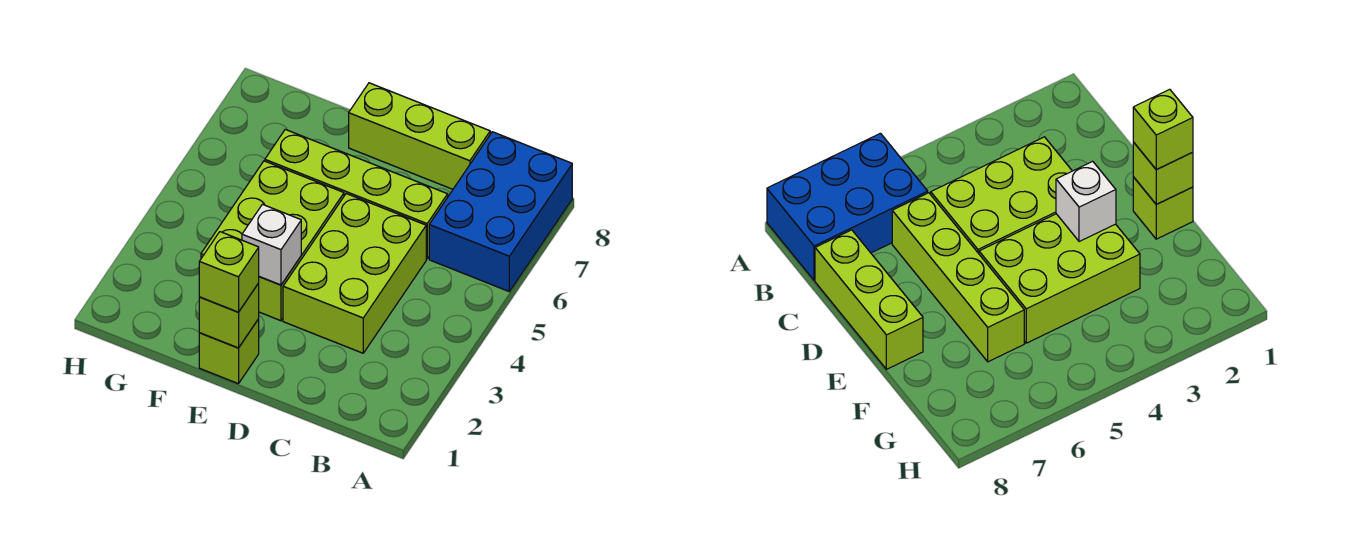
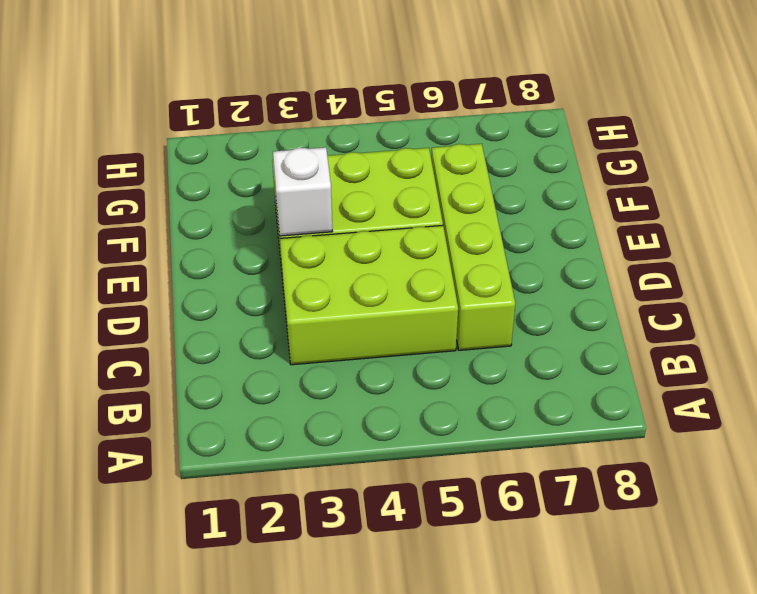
none -> blue brick A6:B8 level 1
none -> lime brick C8:E8 level 1

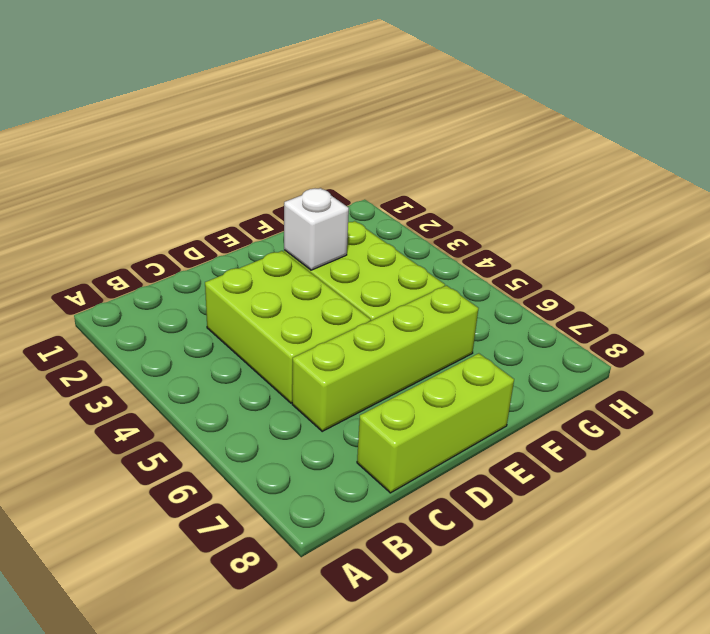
none -> blue brick A6:B8 level 1
none -> lime brick E1 level 1

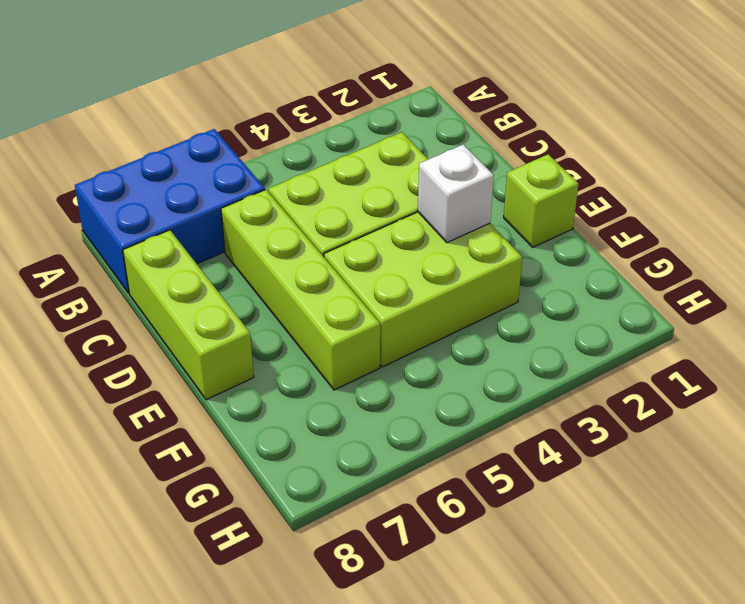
none -> lime brick E1 level 2
none -> lime brick E1 level 3

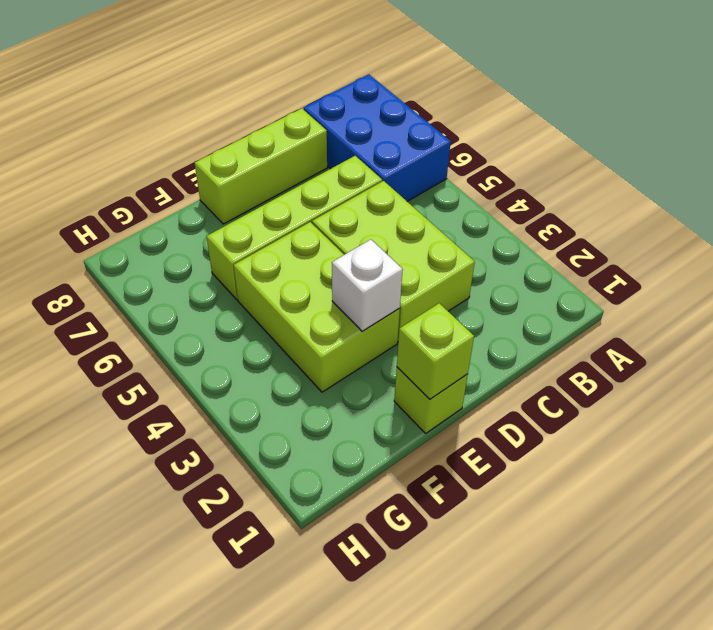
none -> lime brick E1 level 3

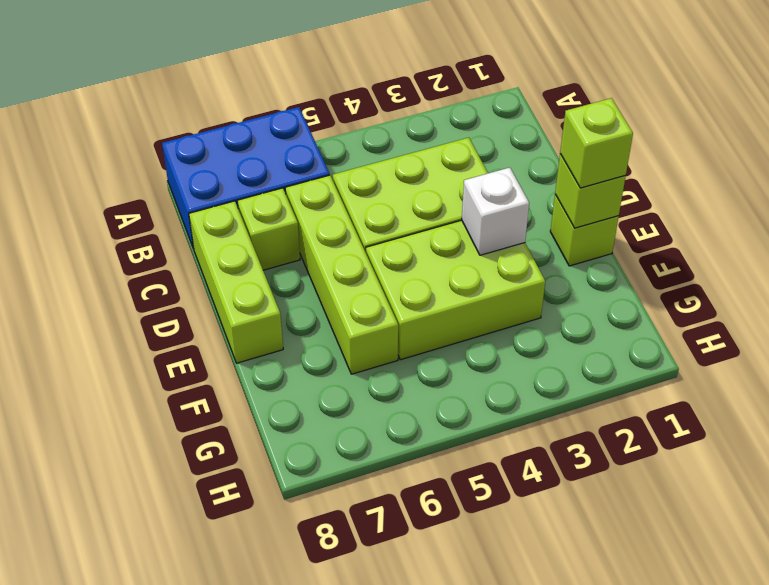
lime brick C7 level 1 -> none

